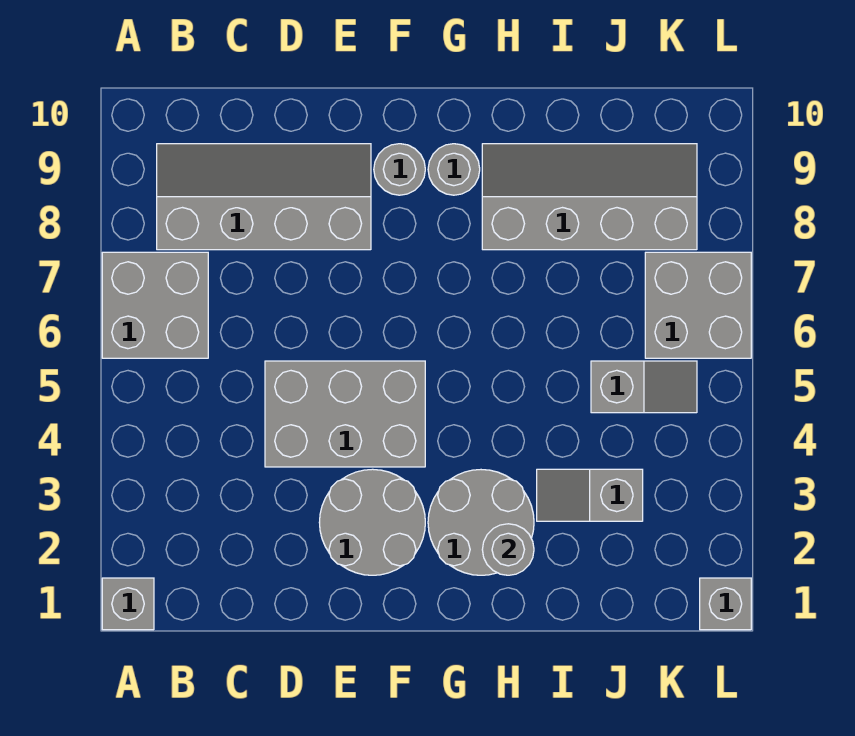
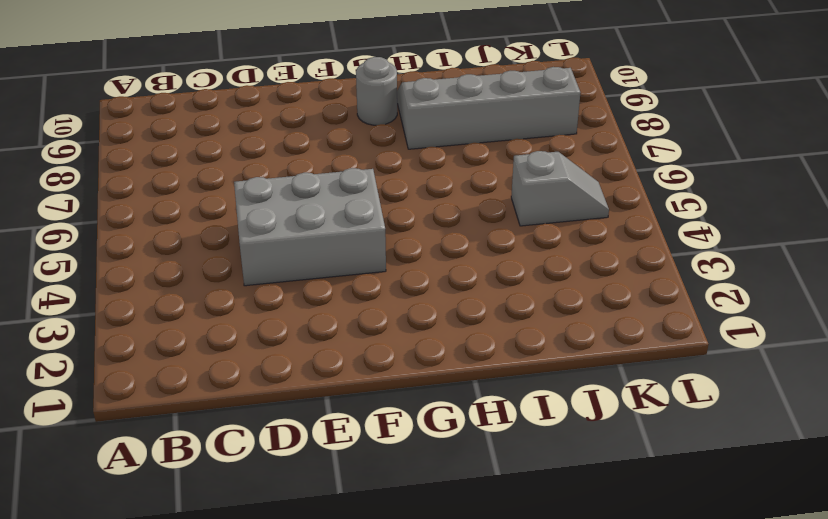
none -> grey brick A1 level 1
none -> grey brick A6:B7 level 1
none -> grey slope B8:E9 level 1 top 8

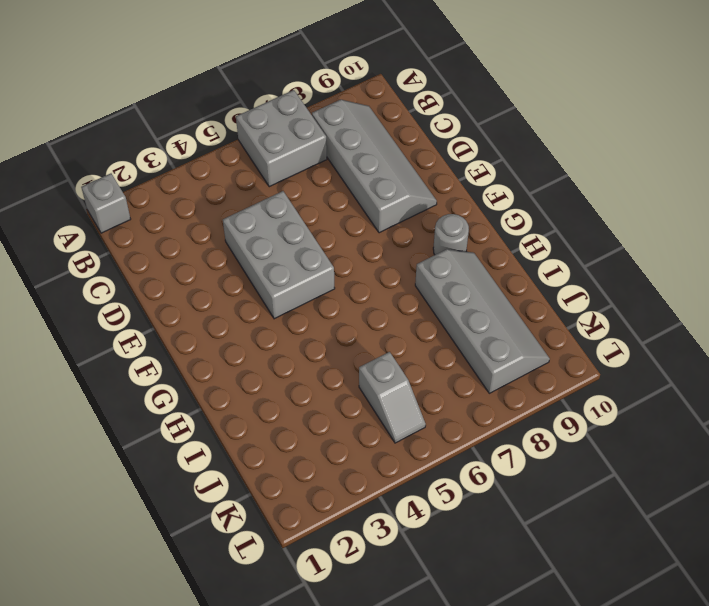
none -> grey round brick E2:F3 level 1
none -> grey round brick F9 level 1
none -> grey round brick G2:H3 level 1

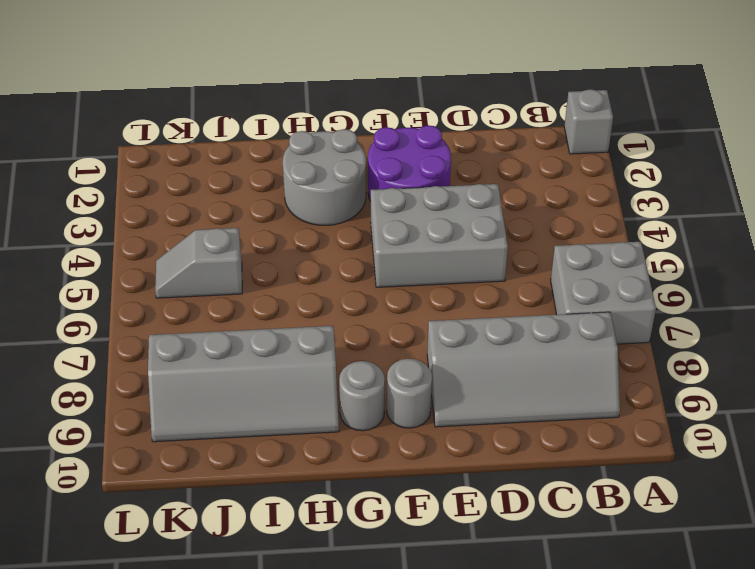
purple round brick E2:F3 level 1 -> grey round brick E2:F3 level 1
none -> grey slope I3:J3 level 1 top J
none -> grey brick K6:L7 level 1
none -> grey brick L1 level 1

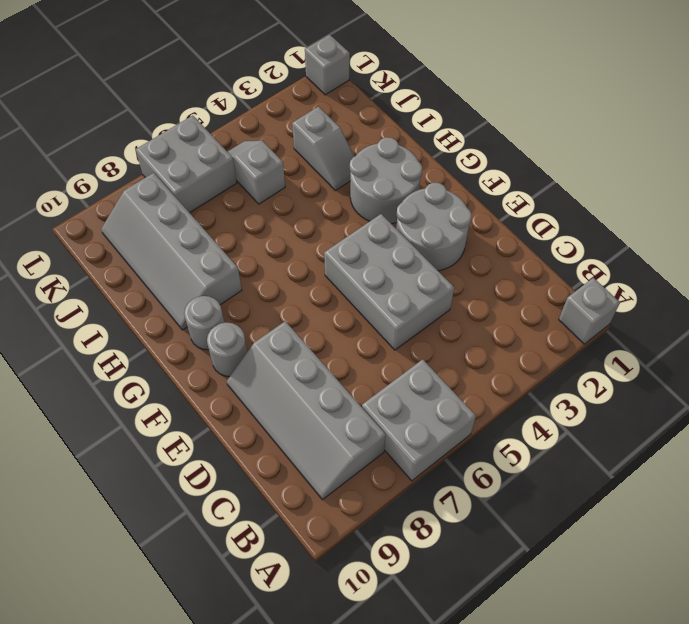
none -> grey round brick H2 level 2

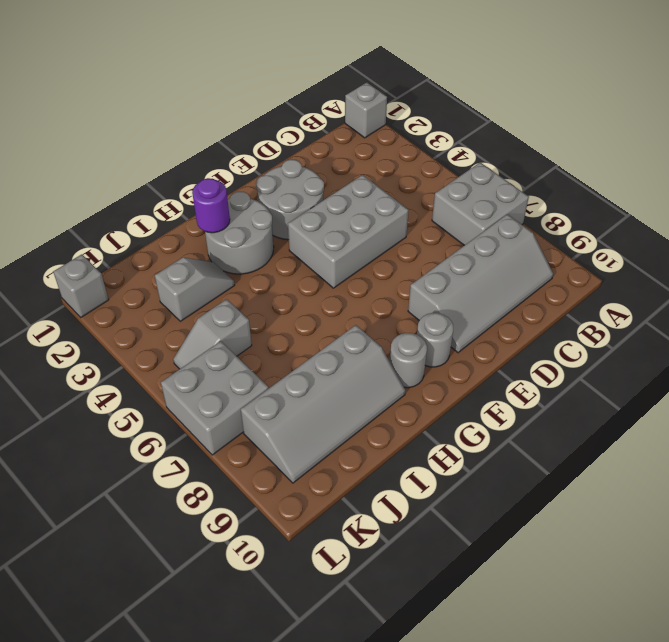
purple round brick H2 level 2 -> grey round brick H2 level 2

